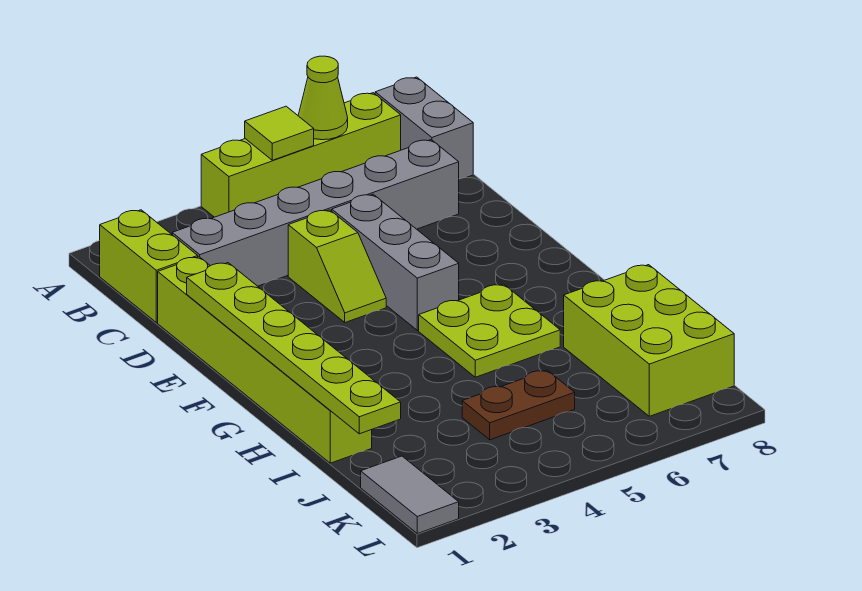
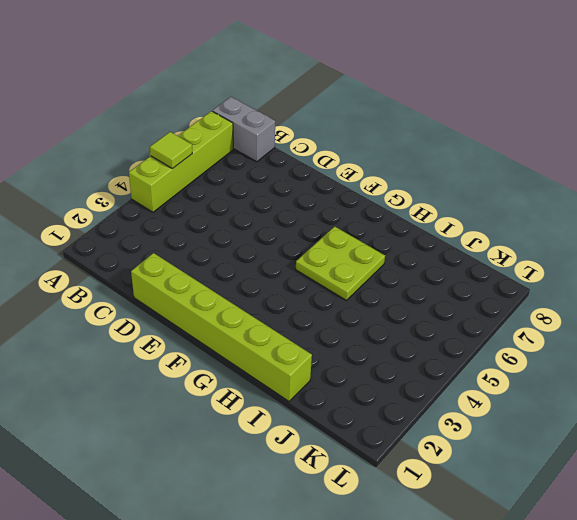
none -> lime brick B1:C1 level 1
none -> grey brick C2:C7 level 1
none -> lime slope D4:E4 level 1 top D

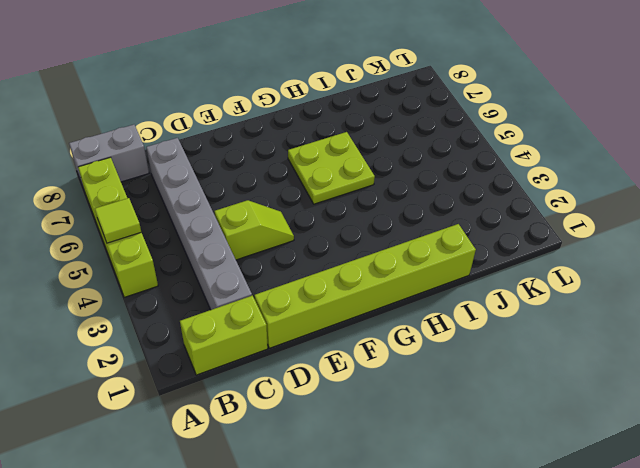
none -> grey brick D5:F5 level 1
none -> lime brick I7:K8 level 1
none -> brown plate J4:J5 level 1

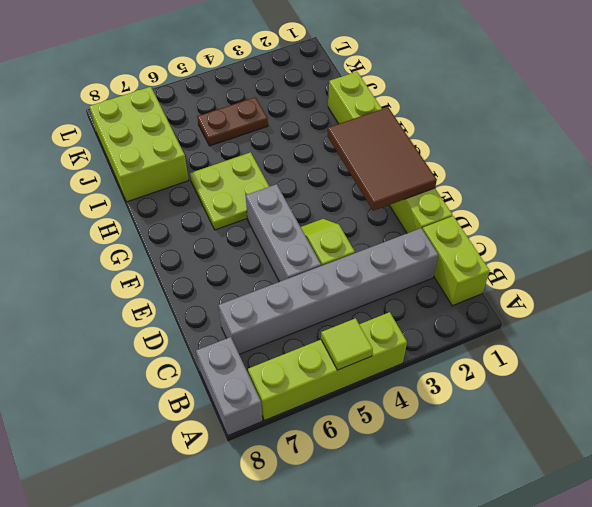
brown tile E1:G2 level 2 -> lime plate E1:J1 level 2
none -> grey tile K1:L1 level 1
none -> lime cone A6 level 2

